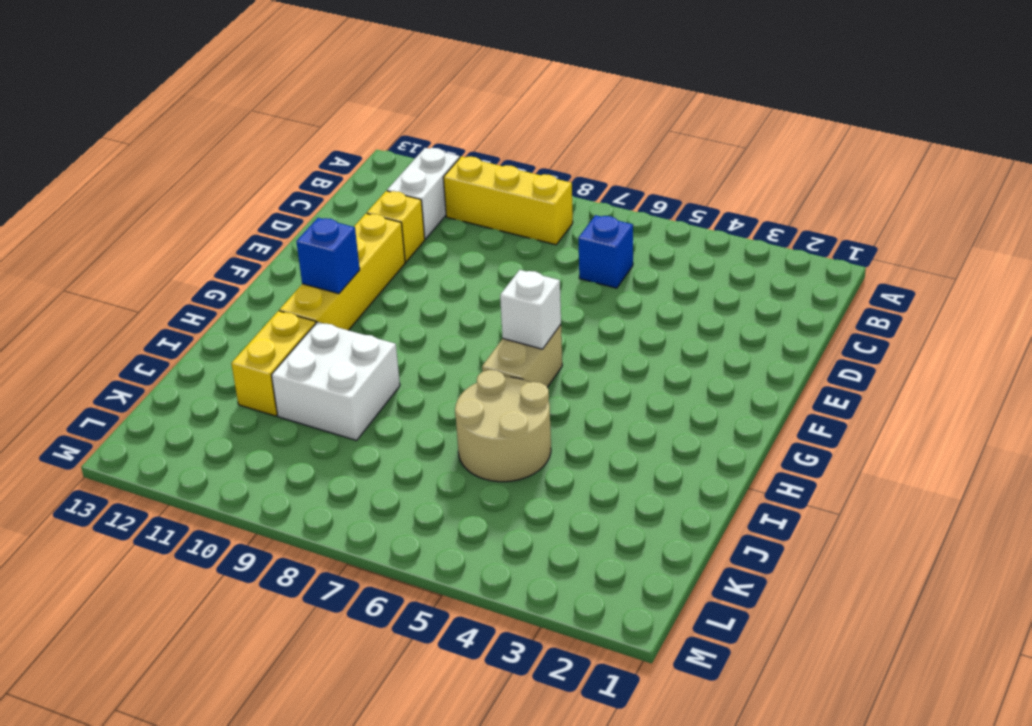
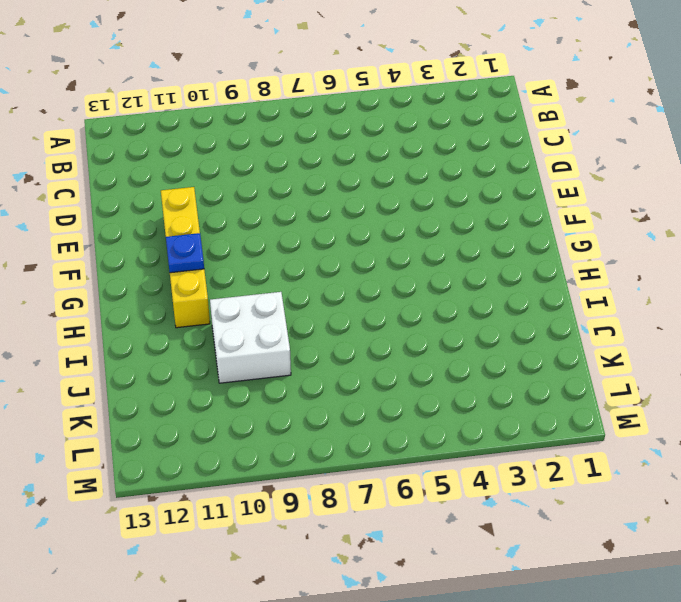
blue plate G11 level 2 -> blue brick G11 level 2
none -> yellow brick B8:B10 level 1
none -> white brick B11:C11 level 1

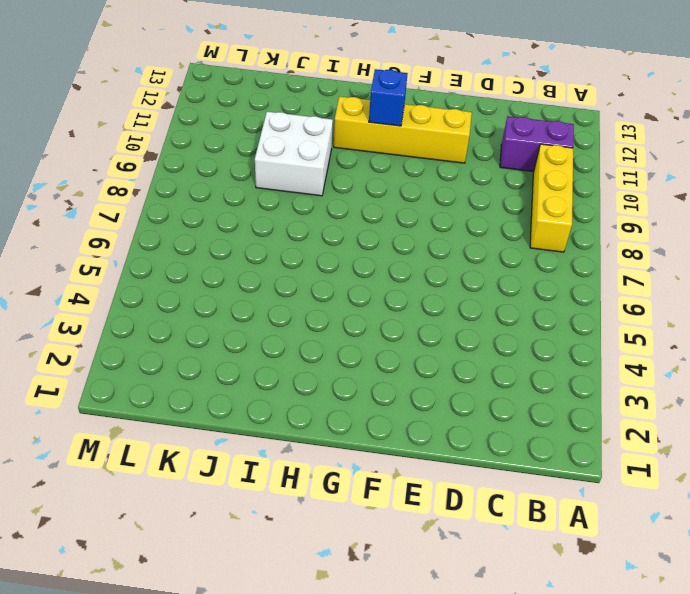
purple brick B11:C11 level 1 -> white brick B11:C11 level 1
none -> blue brick C6 level 1
none -> yellow brick D11 level 1

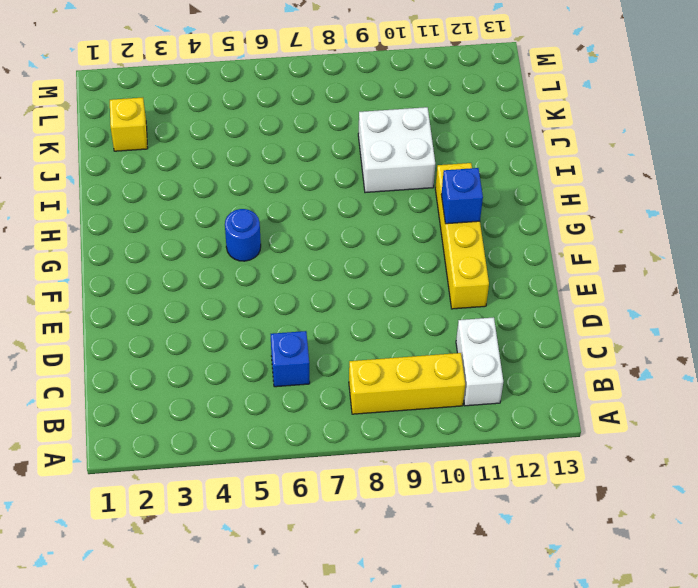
blue round brick G5 level 1 -> none
yellow brick K2 level 1 -> yellow brick D11 level 1
none -> tan brick G6:H6 level 1
none -> tan round brick I5:J6 level 1

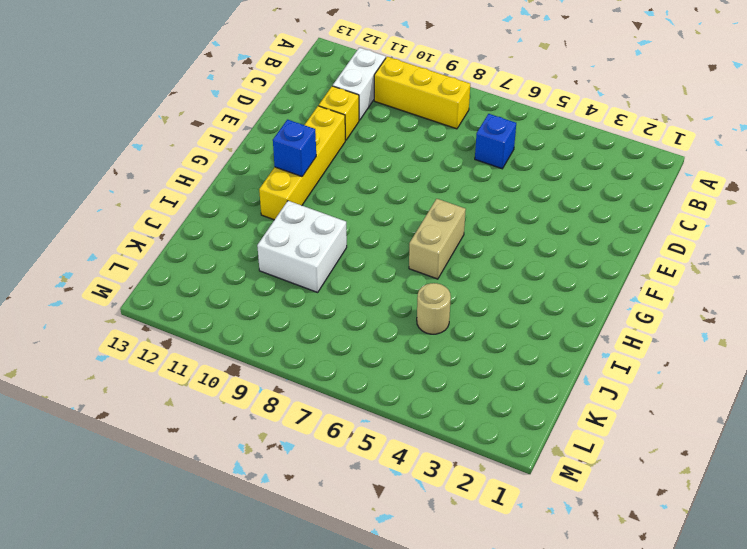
tan round brick J5 level 1 -> tan round brick I5:J6 level 1
none -> yellow brick I11:J11 level 1
none -> white brick G6 level 2

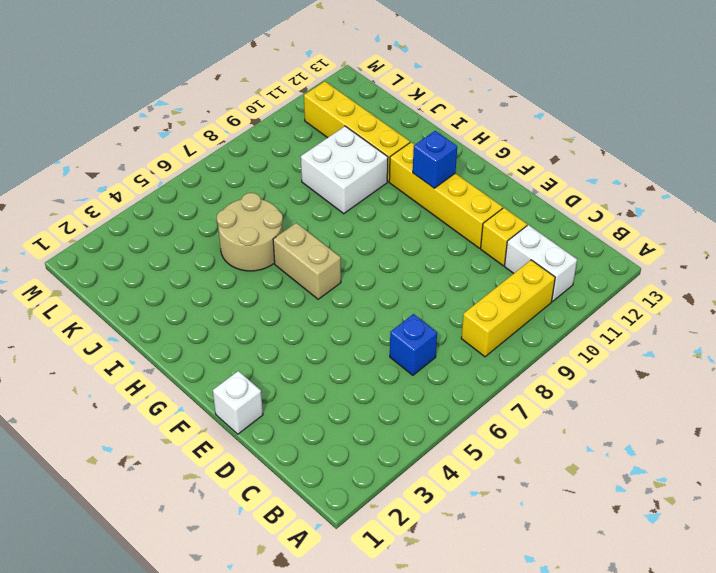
white brick E1 level 1 -> white brick G6 level 2
yellow brick I11:L11 level 1 -> yellow brick I11:J11 level 1

